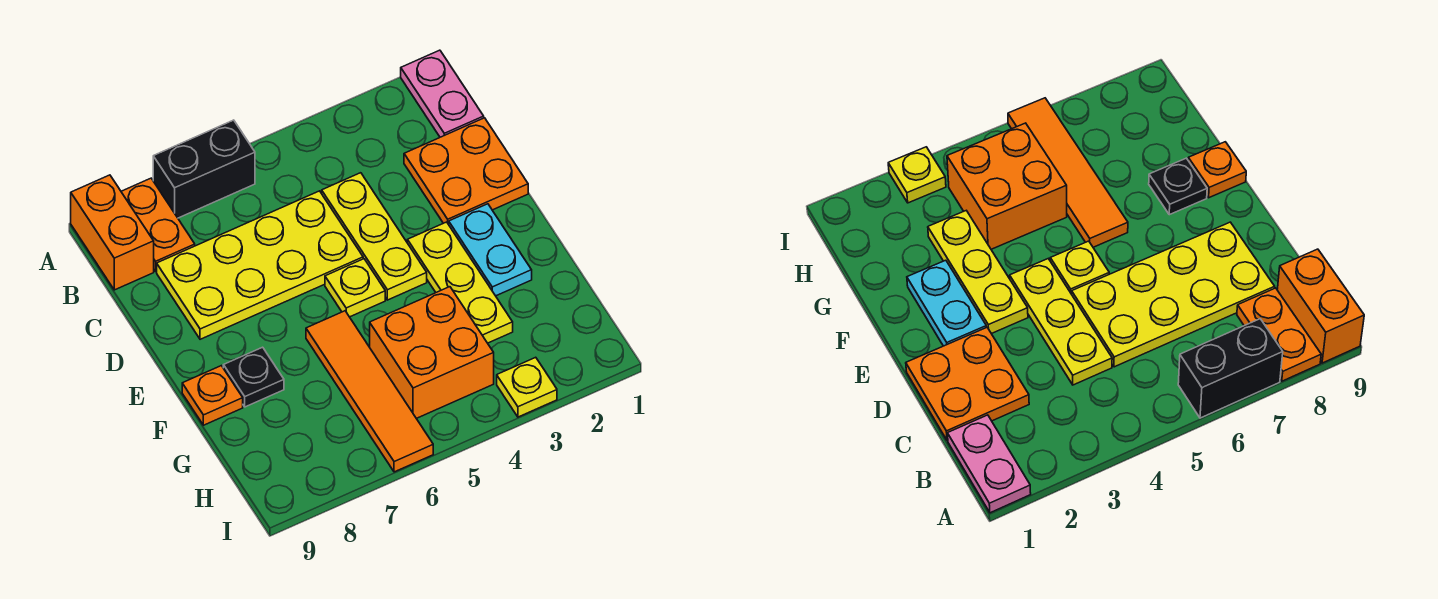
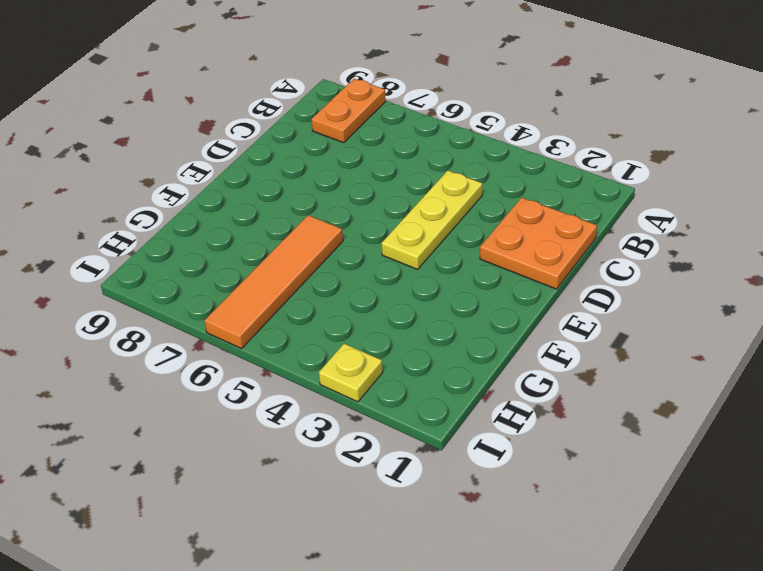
none -> pink plate A1:B1 level 1
none -> black brick A6:A7 level 1
none -> orange brick A9:B9 level 1

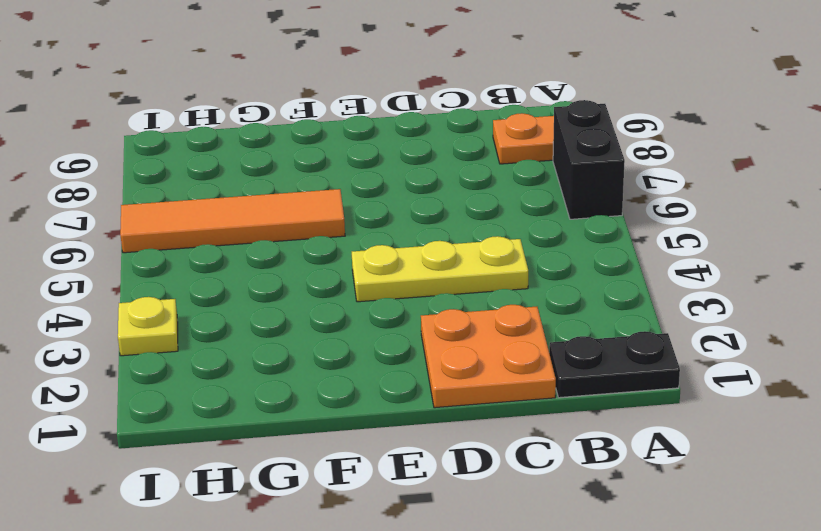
black plate A1:B1 level 1 -> pink plate A1:B1 level 1
none -> orange brick A9:B9 level 1
none -> yellow plate C5:D8 level 1
none -> cyan plate E2:F2 level 1

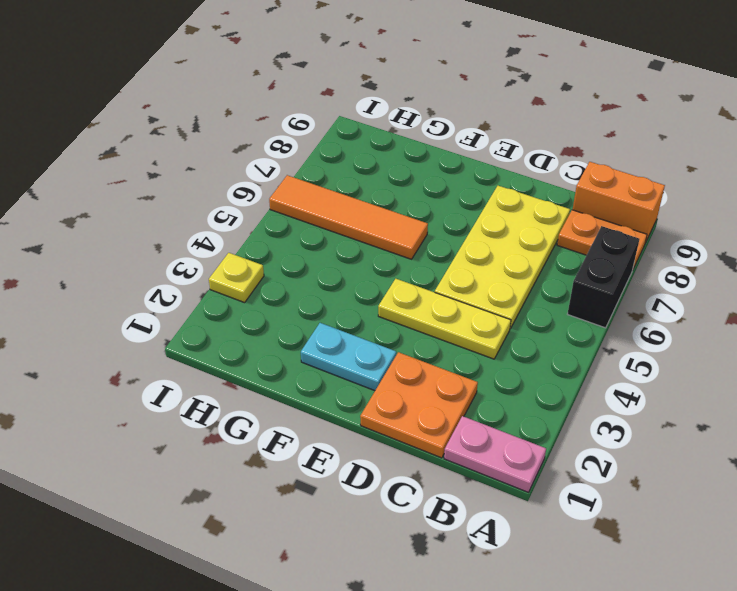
none -> yellow plate E3:G3 level 1
none -> yellow plate E5 level 1
none -> black plate F8 level 1

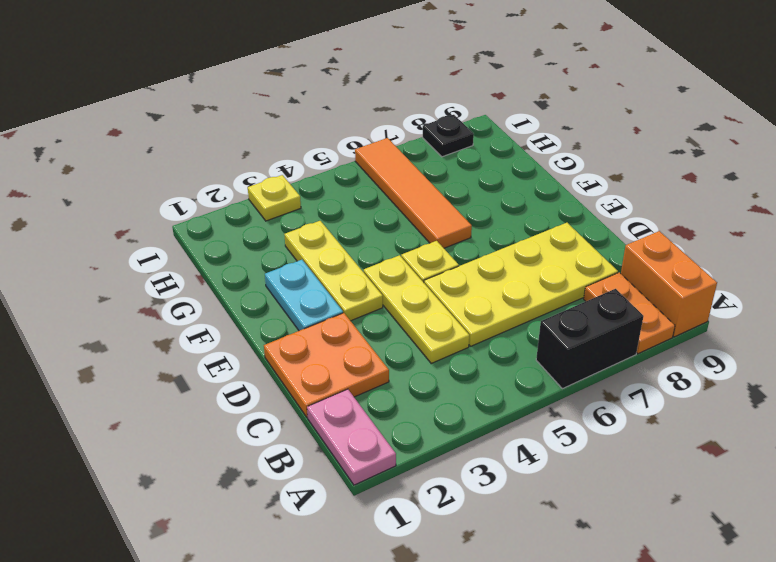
black plate I8 level 1 -> black plate F8 level 1
none -> orange plate F9 level 1
none -> orange brick G4:H5 level 1

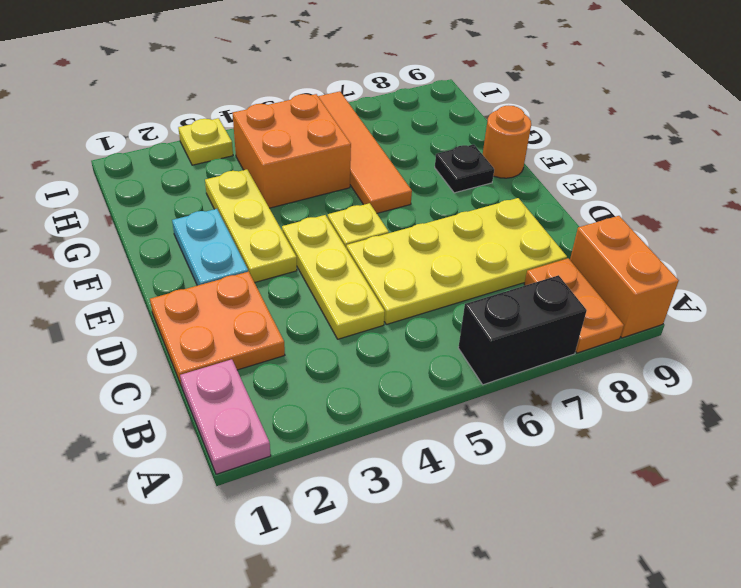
orange round brick F9 level 1 -> orange plate F9 level 1

